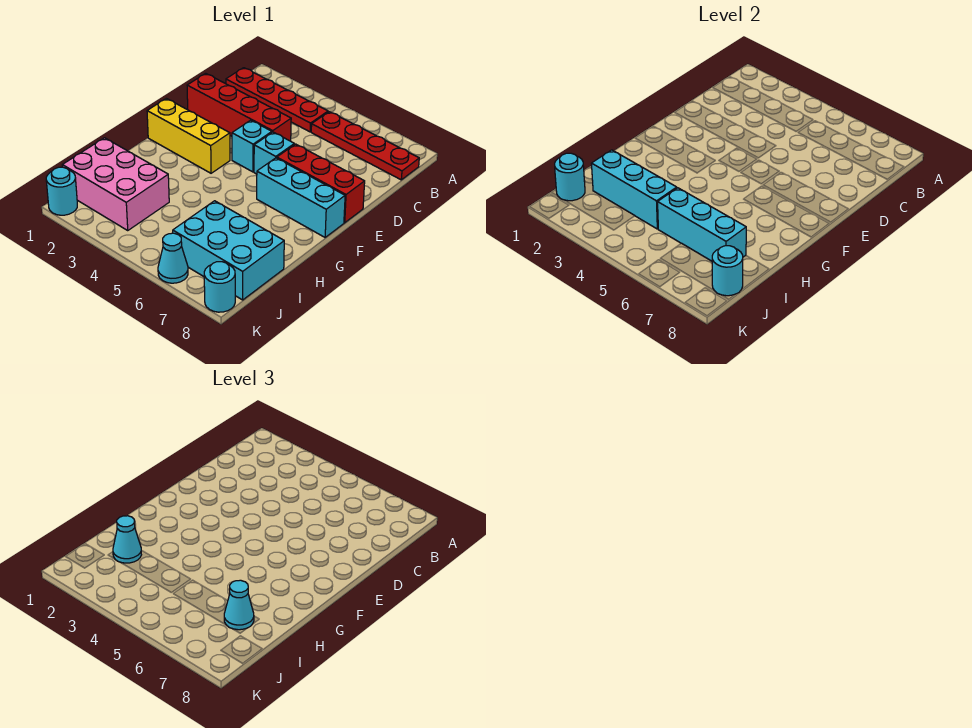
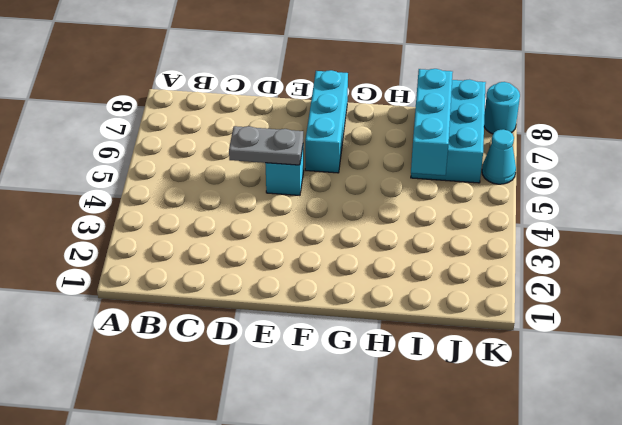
grey plate D5:E5 level 2 -> none
none -> red plate B1:B4 level 1
none -> red plate B5:B8 level 1
none -> red brick D1:D4 level 1

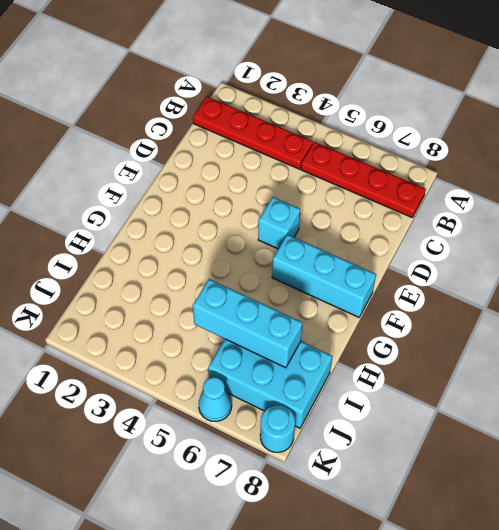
none -> red brick D1:D4 level 1
none -> cyan brick E4 level 1
none -> red brick E6:E8 level 1

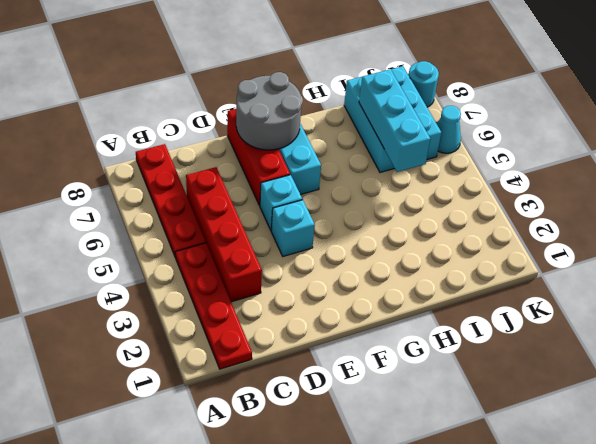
red brick C3:C6 level 1 -> red brick D1:D4 level 1
grey round brick E7:F8 level 2 -> none
none -> yellow brick F1:F3 level 1
none -> pink brick I1:J3 level 1
none -> cyan round brick K1 level 1

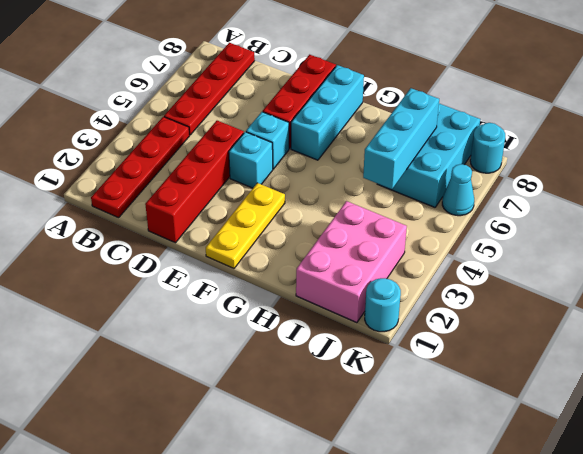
yellow plate F1:F3 level 1 -> yellow brick F1:F3 level 1
none -> cyan brick I2:I4 level 2
none -> cyan round brick J1 level 2
none -> cyan round brick J8 level 2

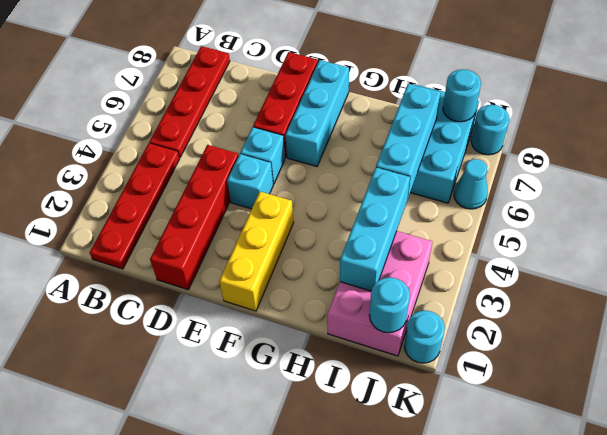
none -> cyan cone I2 level 3
none -> cyan cone I7 level 3

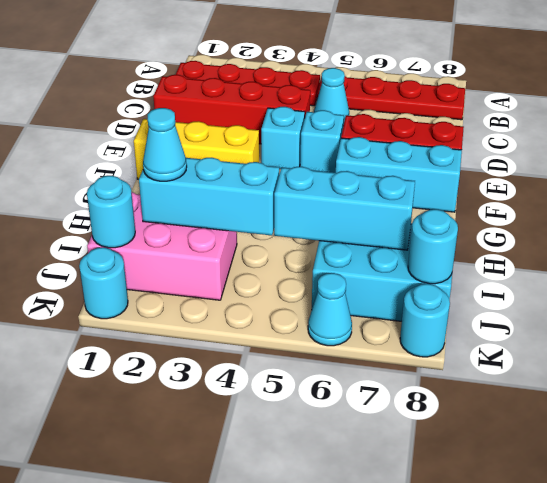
cyan cone C5 level 1 -> cyan cone I7 level 3

